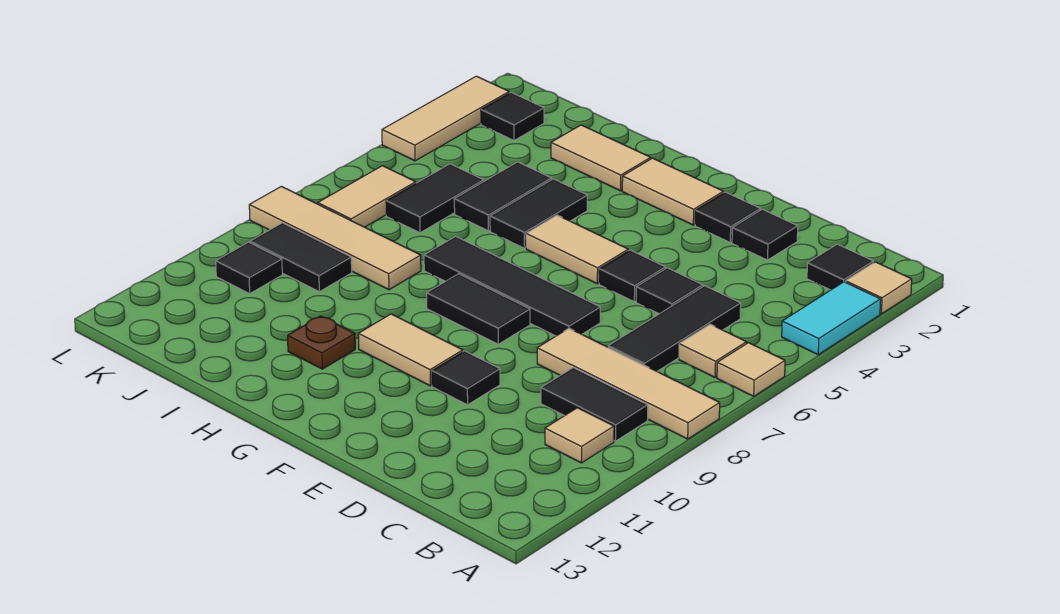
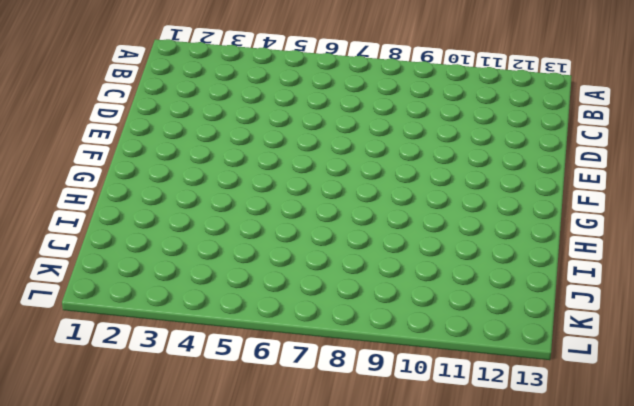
none -> tan tile A2 level 1
none -> cyan tile A3:A4 level 1
none -> tan tile A6 level 1
none -> tan tile A8:D8 level 1

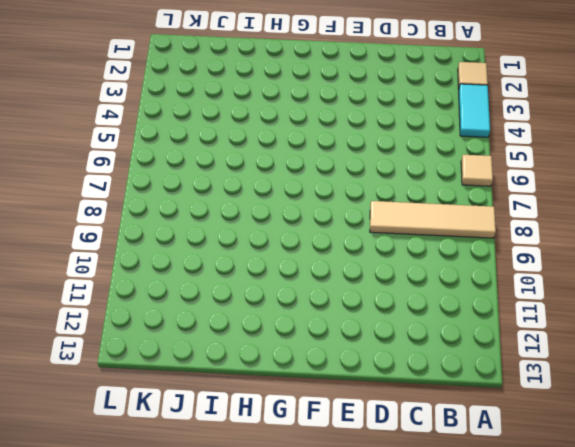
none -> black tile B2 level 1
none -> tan tile B6 level 1
none -> black tile B9:C9 level 1
none -> tan tile B10 level 1

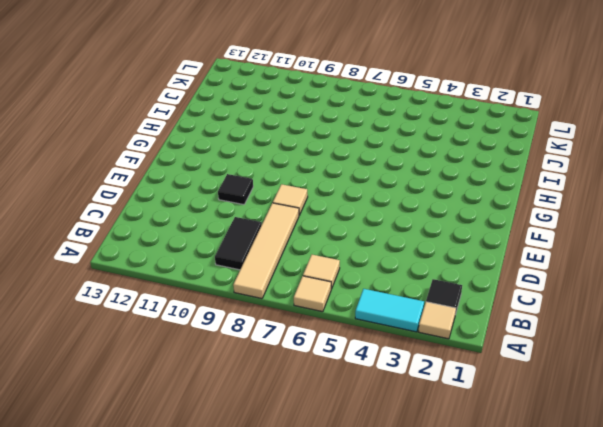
tan tile E8 level 1 -> tan tile B10 level 1
none -> black tile C5:C7 level 1
none -> black tile D2 level 1
none -> black tile D5 level 1
none -> black tile E2 level 1

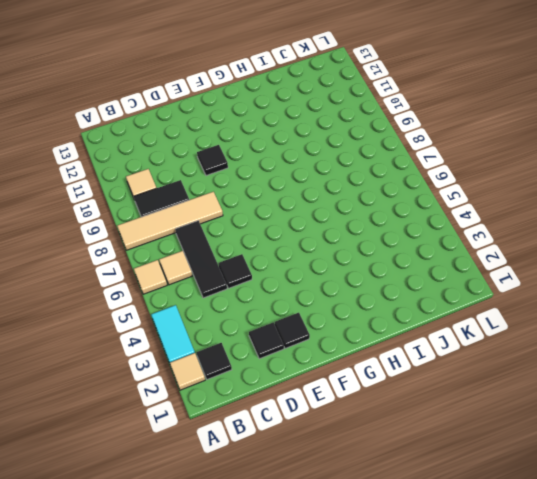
none -> black tile E5 level 1
none -> black tile E7:H7 level 1
none -> tan tile F2:G2 level 1
none -> tan tile F5:G5 level 1

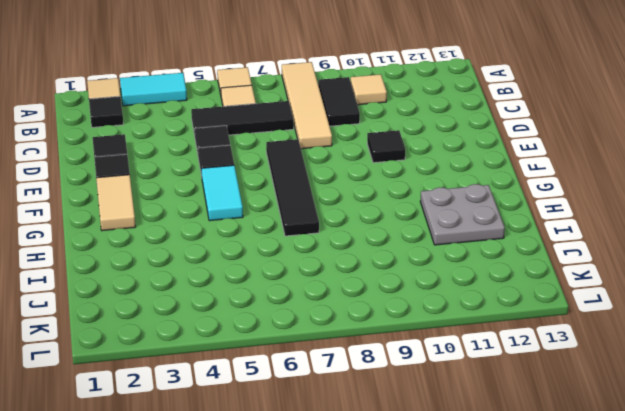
cyan tile F5:G5 level 1 -> tan tile F5:G5 level 1
grey plate H11:I12 level 1 -> brown plate H11 level 1
none -> black tile F8:G8 level 1
none -> tan tile F10:G10 level 1
none -> tan tile H2:I2 level 1
none -> black tile H4:H5 level 1

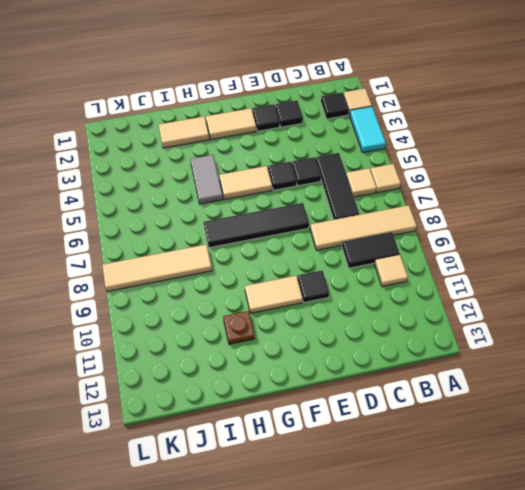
grey tile H4:H5 level 1 -> black tile H4:H5 level 1
none -> black tile F8:G8 level 1
none -> black tile I4:I5 level 1
none -> black tile J5:J6 level 1
none -> black tile J9:K9 level 1

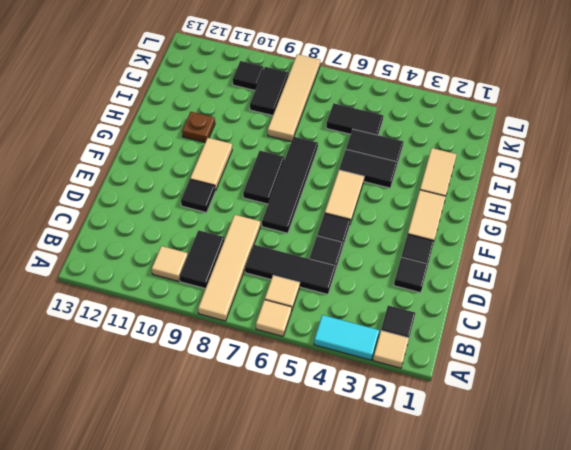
none -> black tile K2 level 1
none -> tan tile K6:K7 level 1
none -> tan tile L2:L4 level 1

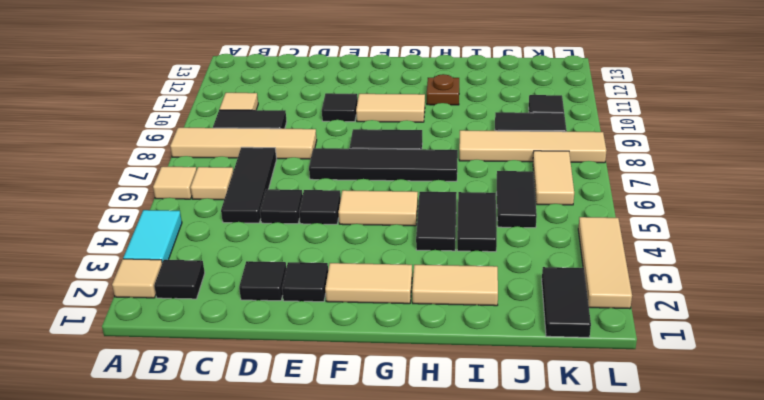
black tile K1:K2 level 1 -> black tile K2 level 1

